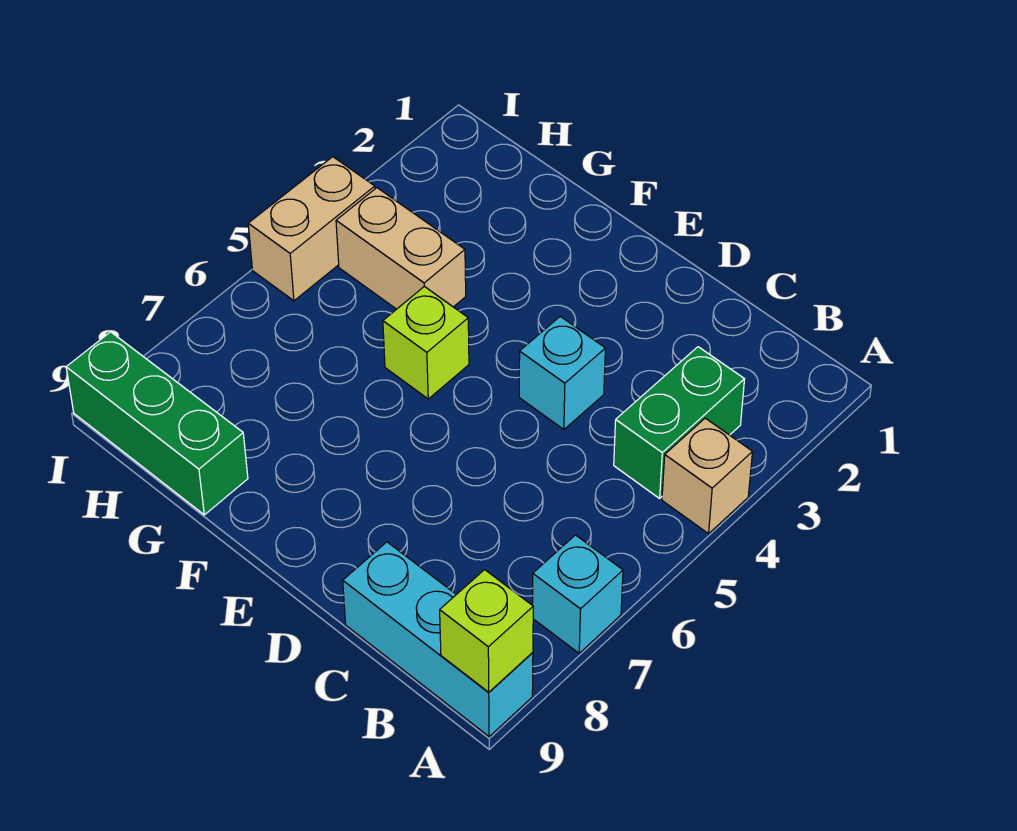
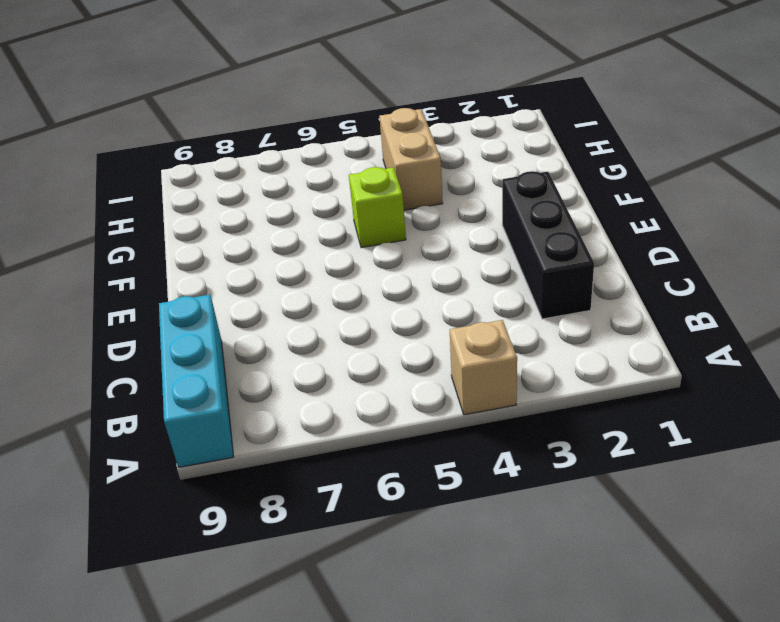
black brick C2:E2 level 1 -> none
none -> cyan brick A7 level 1
none -> green brick B3:B4 level 1

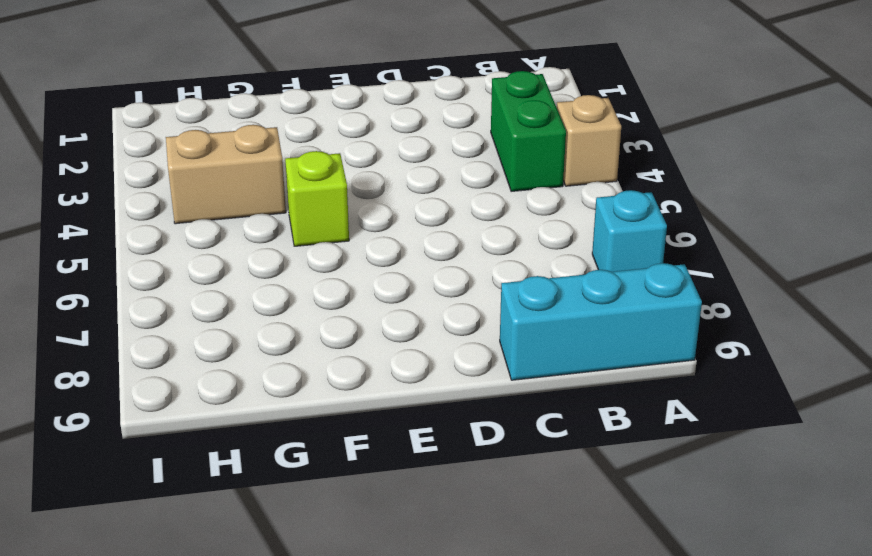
none -> cyan brick D4 level 1
none -> green brick G9:I9 level 1

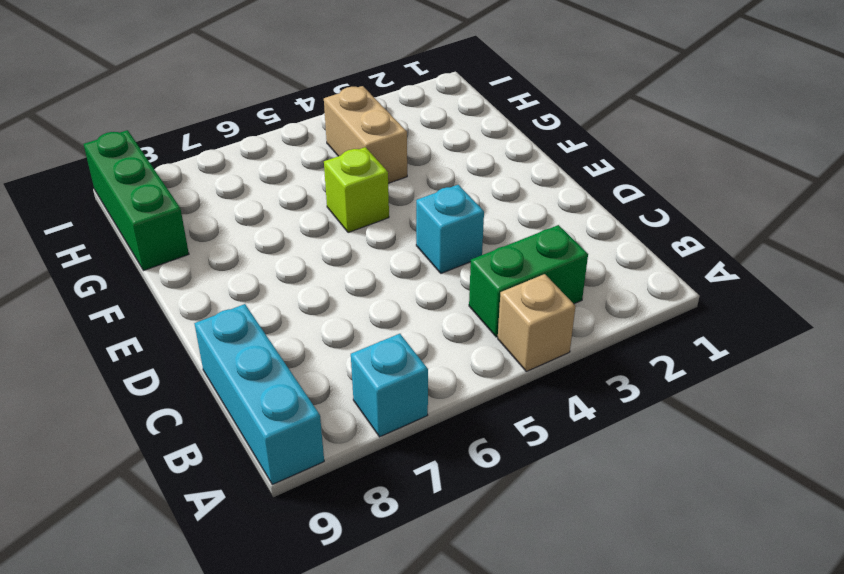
none -> tan brick I4:I5 level 1
none -> lime brick A9 level 2

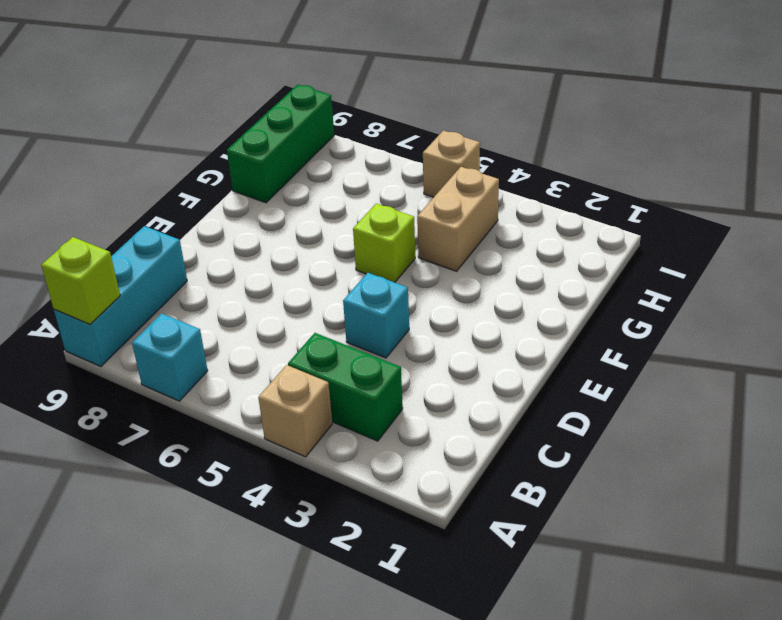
tan brick I5 level 1 -> tan brick I4:I5 level 1

